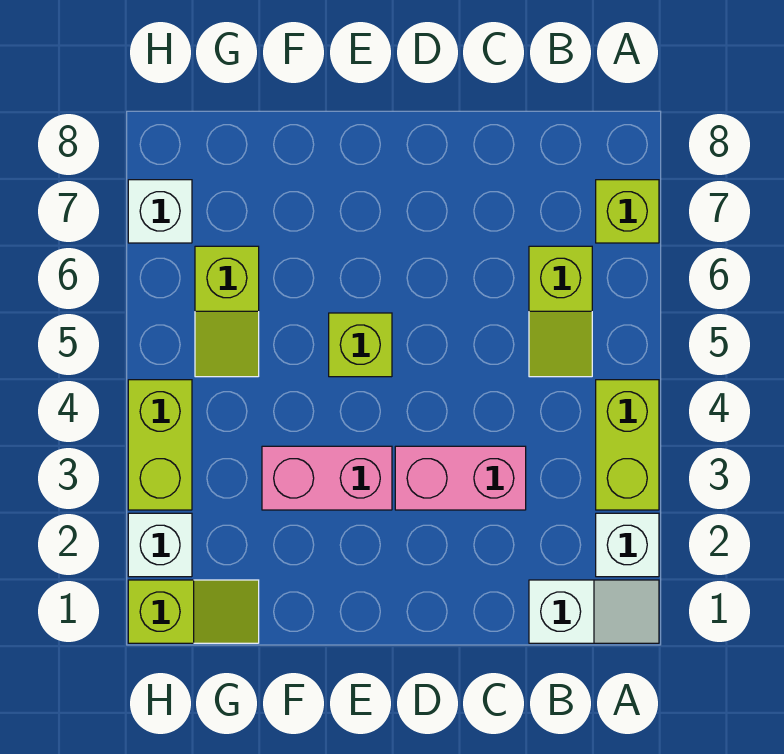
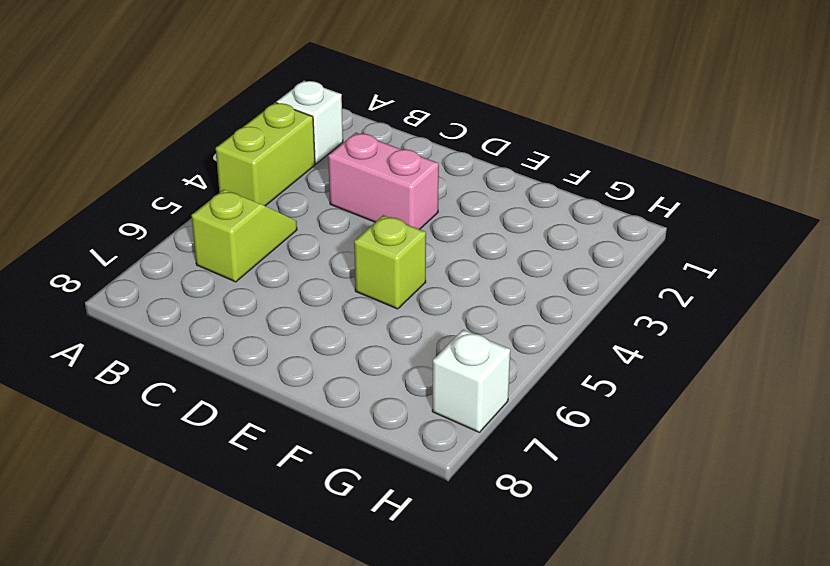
none -> white slope A1:B1 level 1 top B
none -> lime brick A7 level 1
none -> pink brick E3:F3 level 1

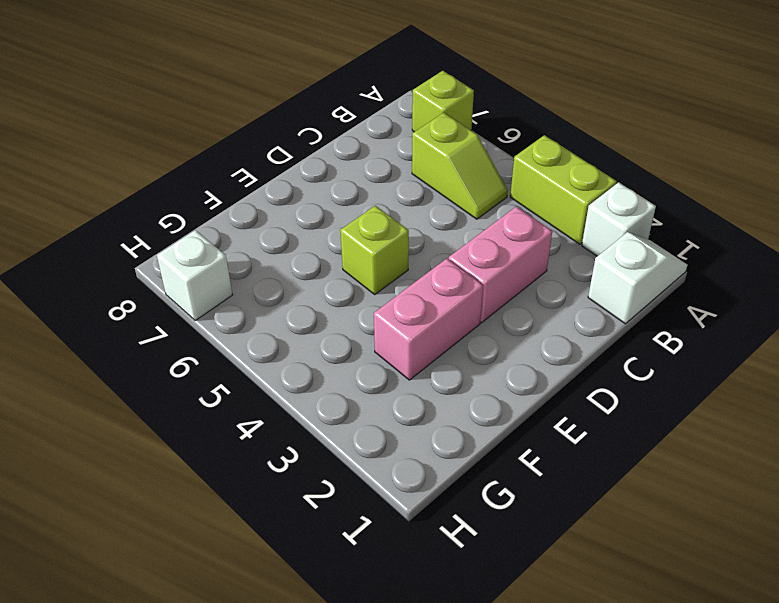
none -> lime slope G1:H1 level 1 top H
none -> lime slope G5:G6 level 1 top 6
none -> white brick H2 level 1

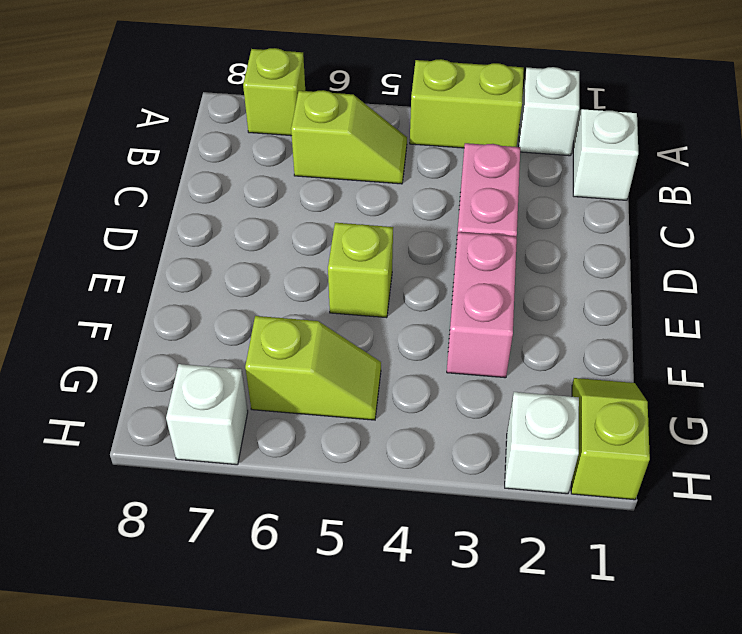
none -> lime brick H3:H4 level 1

